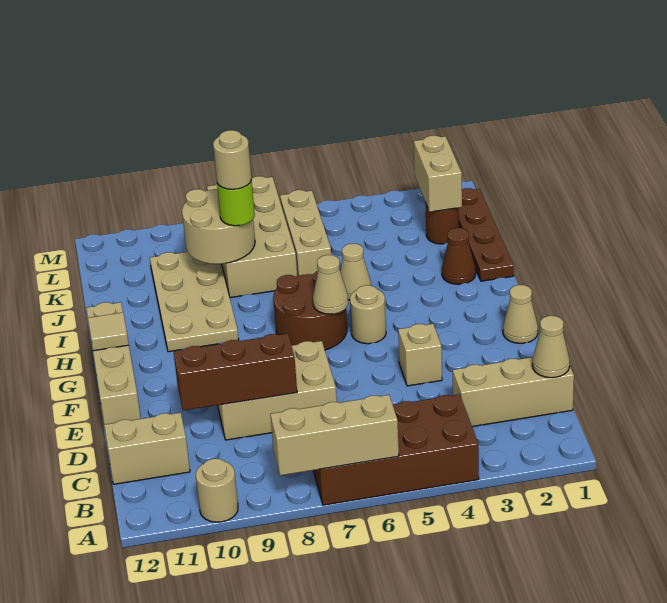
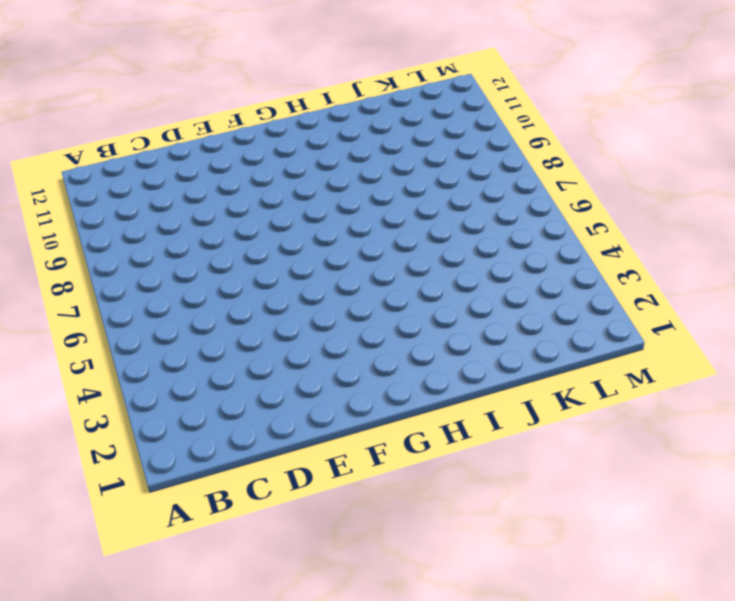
none -> brown brick A4:B7 level 1
none -> tan round brick A10 level 1
none -> tan brick C1:C3 level 1

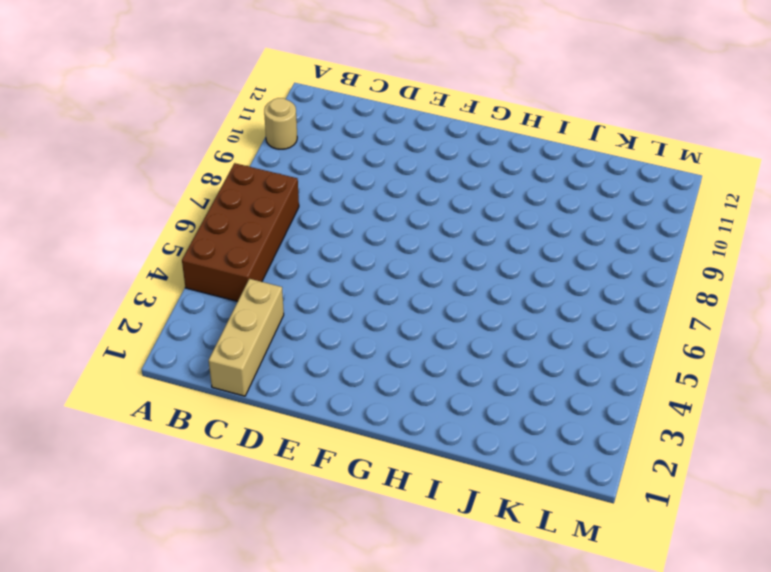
none -> tan brick C11:C12 level 1
none -> tan brick D7:E9 level 1
none -> tan brick E4 level 1

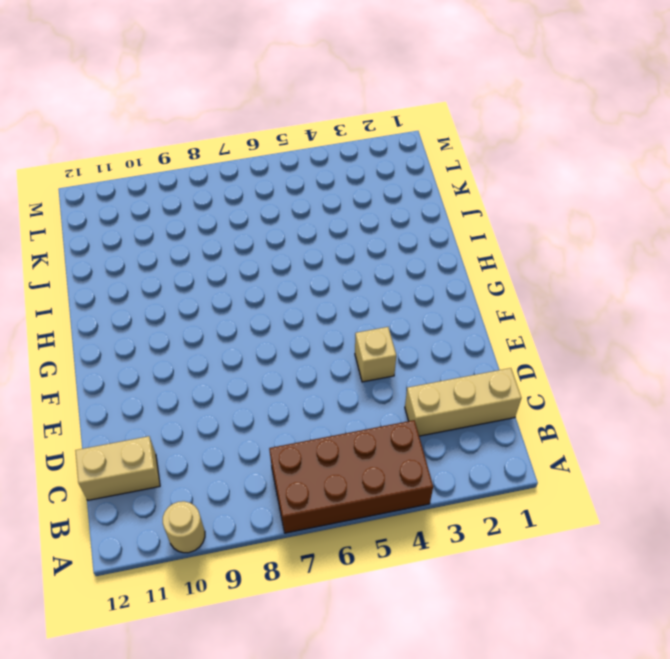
none -> tan brick D7:E9 level 1
none -> tan brick E12:H12 level 1
none -> tan cone F1 level 1

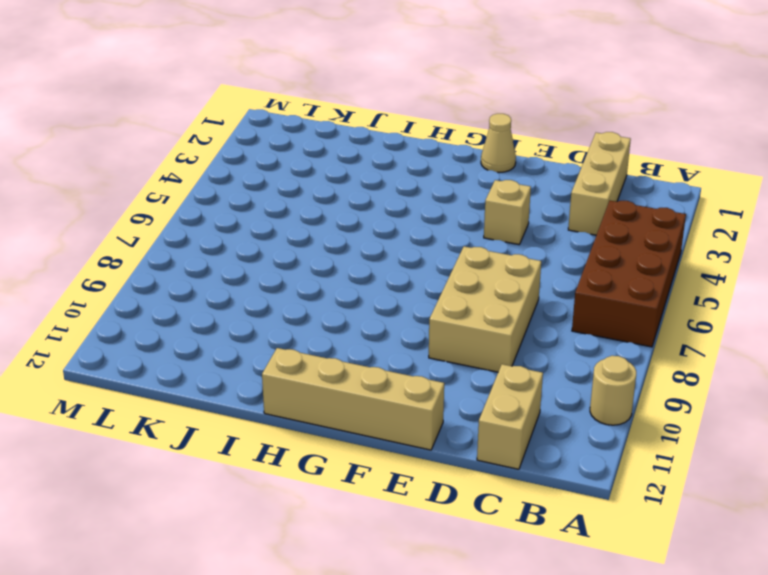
none -> tan round brick G5 level 1
none -> brown round brick G6:H7 level 1
none -> tan plate H9:K10 level 1

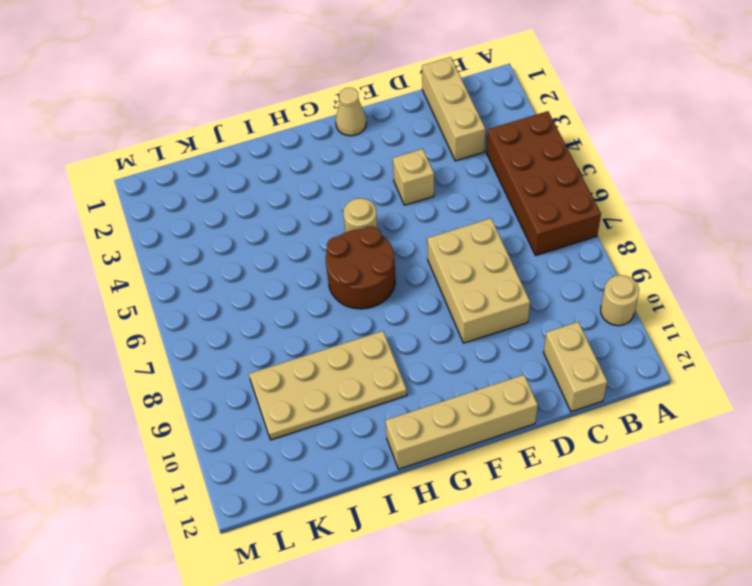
none -> brown plate I1:L1 level 1
none -> brown cone I2 level 1
none -> tan cone I5 level 1

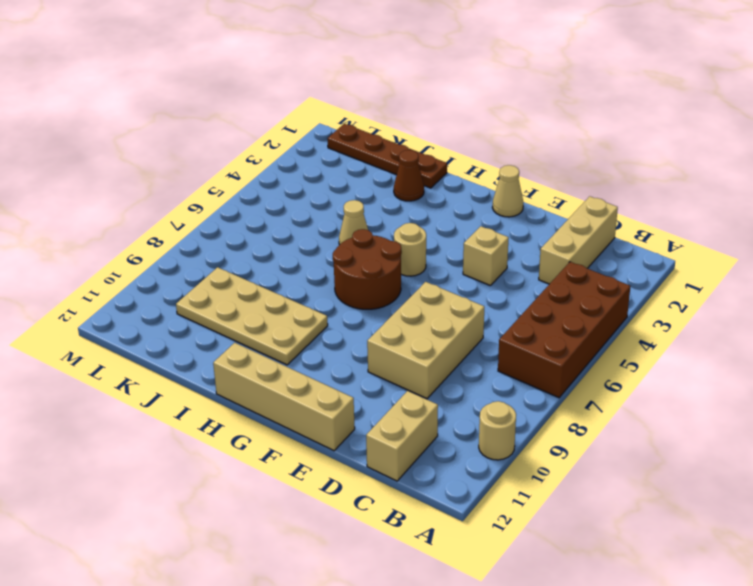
none -> tan brick J6:L6 level 1
none -> tan brick J7:M8 level 1
none -> brown round brick K2 level 1

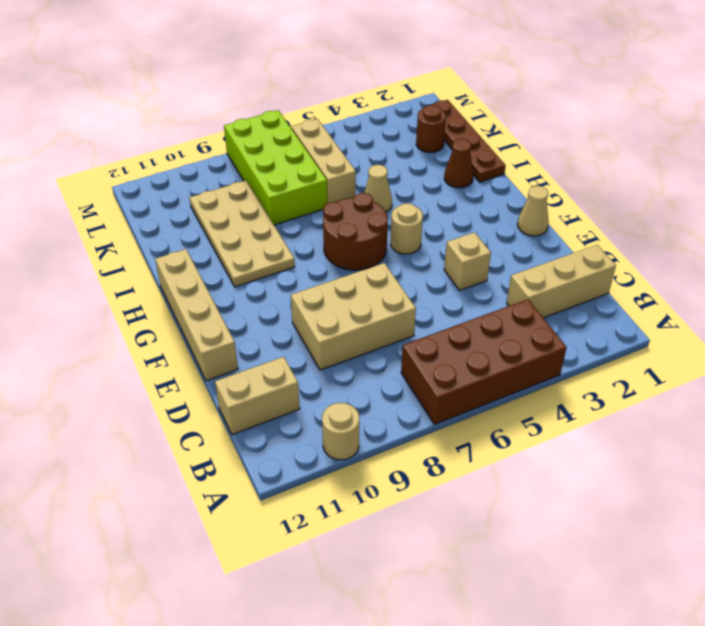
lime brick J7:M8 level 1 -> tan brick J7:M8 level 1
none -> tan brick A6:A8 level 2
none -> tan cone C1 level 2
none -> brown brick D8:D10 level 2

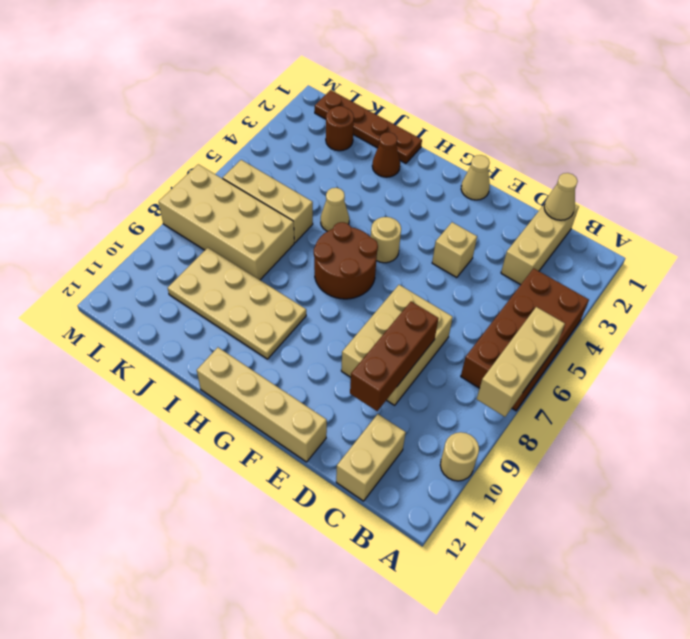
none -> tan cone G6 level 2
none -> tan tile G12 level 2
none -> tan round brick J8:K9 level 2

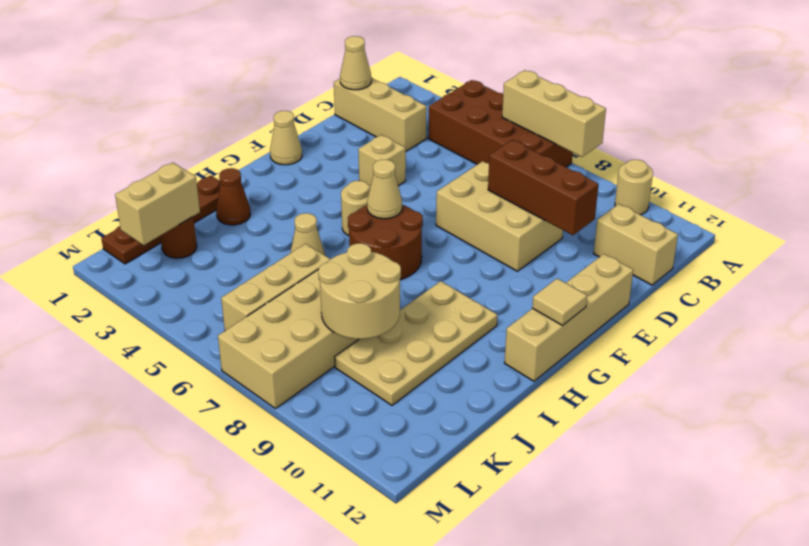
none -> lime round brick J8 level 3
none -> tan round brick J8 level 4

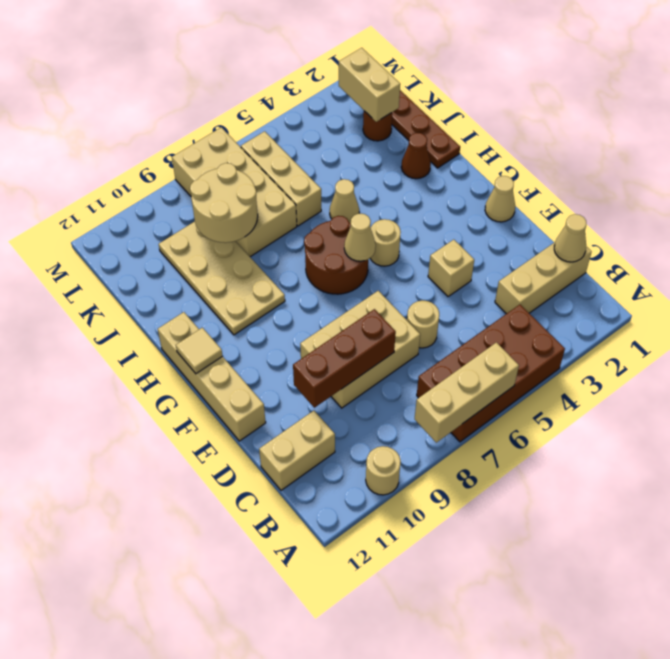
tan round brick D6 level 1 -> tan round brick J8 level 4
none -> lime round brick J8 level 3

